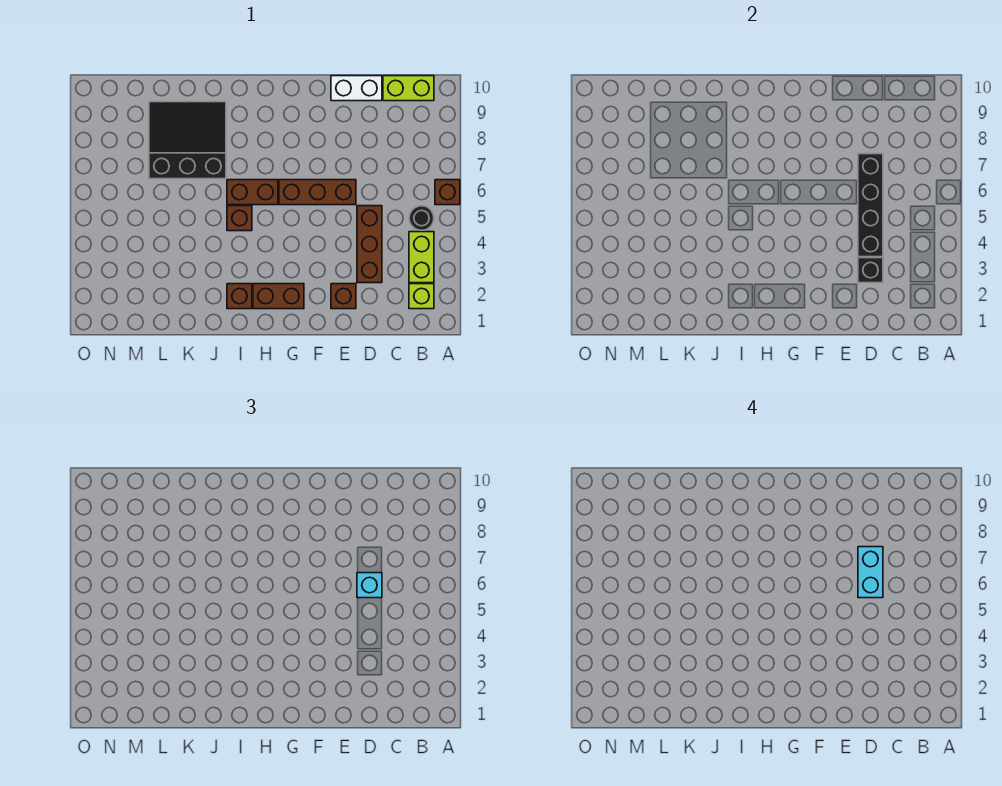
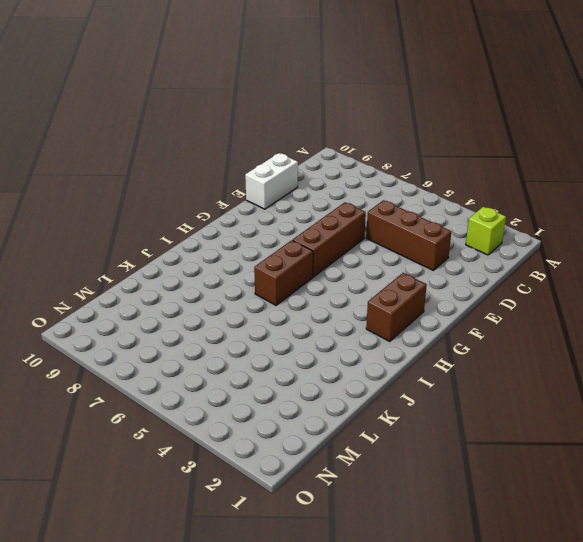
none -> brown brick A6 level 1
none -> lime brick B3:B4 level 1
none -> black round brick B5 level 1

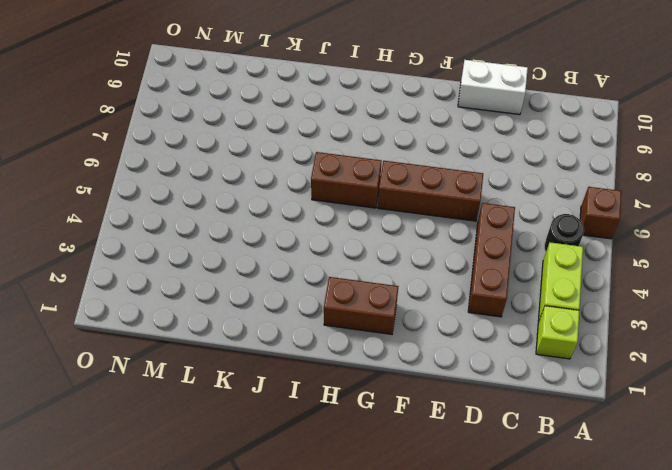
none -> lime brick B10:C10 level 1
none -> brown brick E2 level 1
none -> brown brick I2 level 1

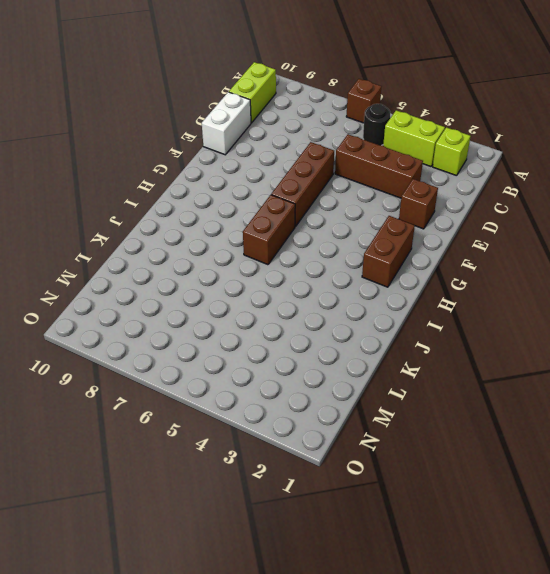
none -> brown brick I2 level 1
none -> brown brick I5 level 1
none -> black slope J7:L9 level 1 top 7

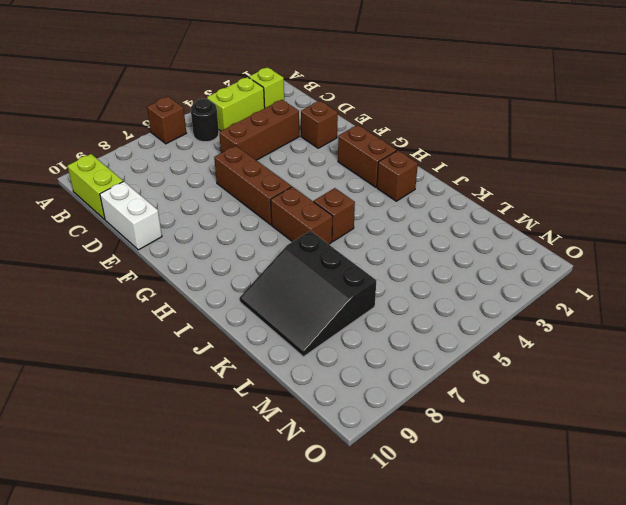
none -> black brick D3 level 2
none -> black brick D4:D7 level 2
none -> cyan brick D6 level 3

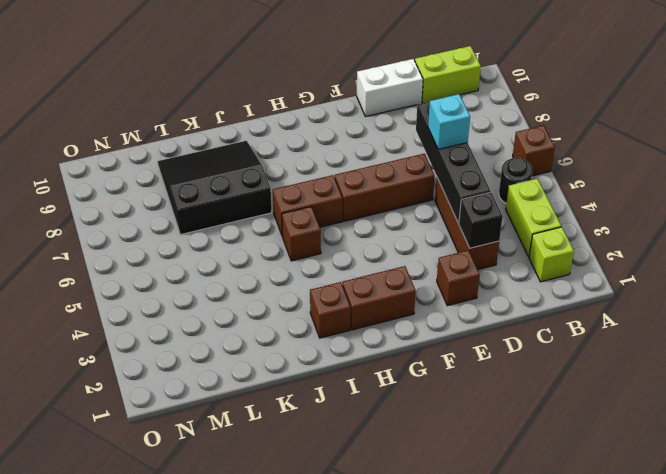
none -> cyan brick D6:D7 level 4

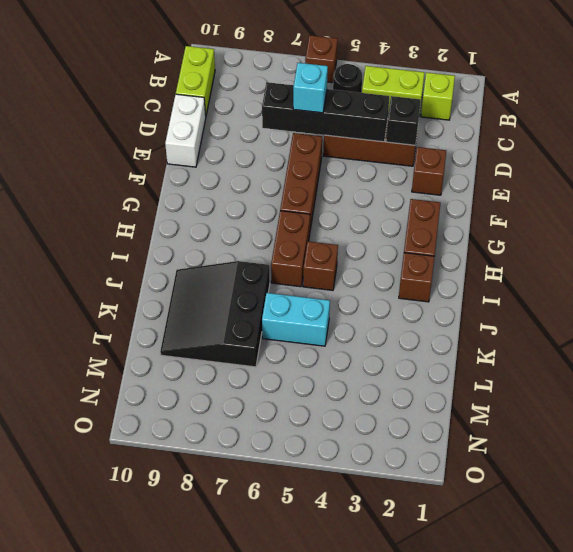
cyan brick K5:K6 level 1 -> cyan brick D6:D7 level 4

